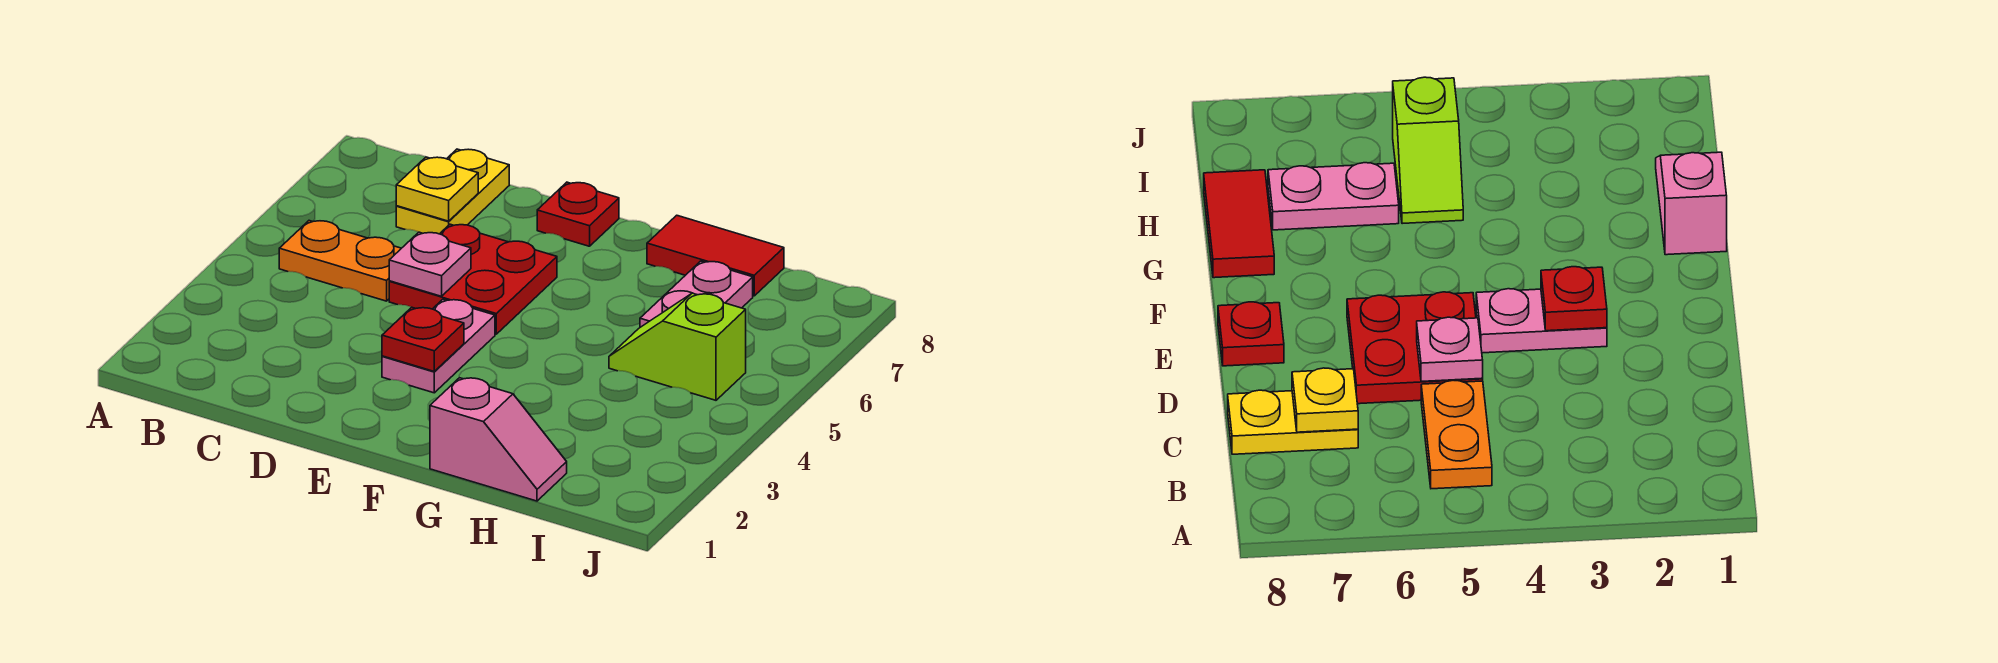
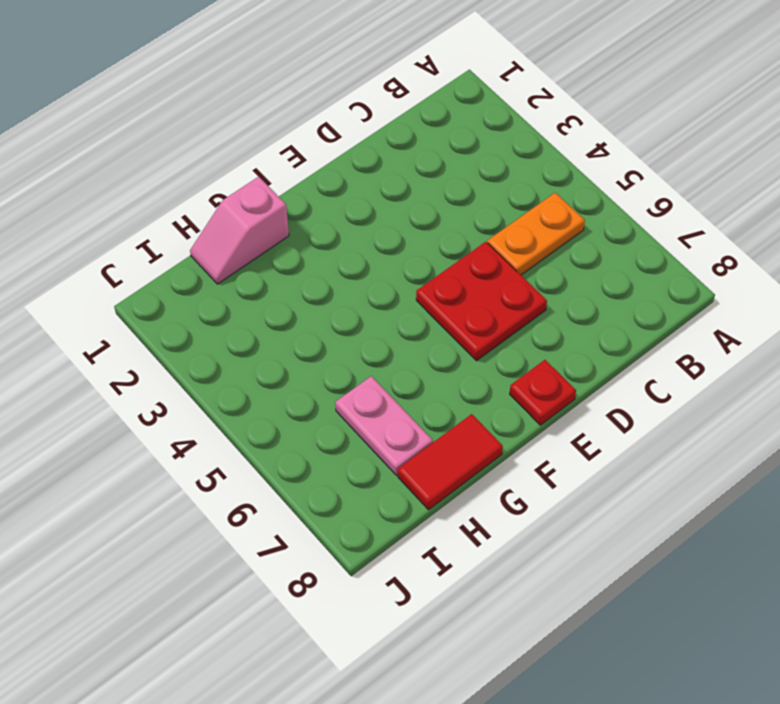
none -> yellow plate C7:C8 level 1
none -> pink plate E3:E4 level 1
none -> lime slope H5:I5 level 1 top I

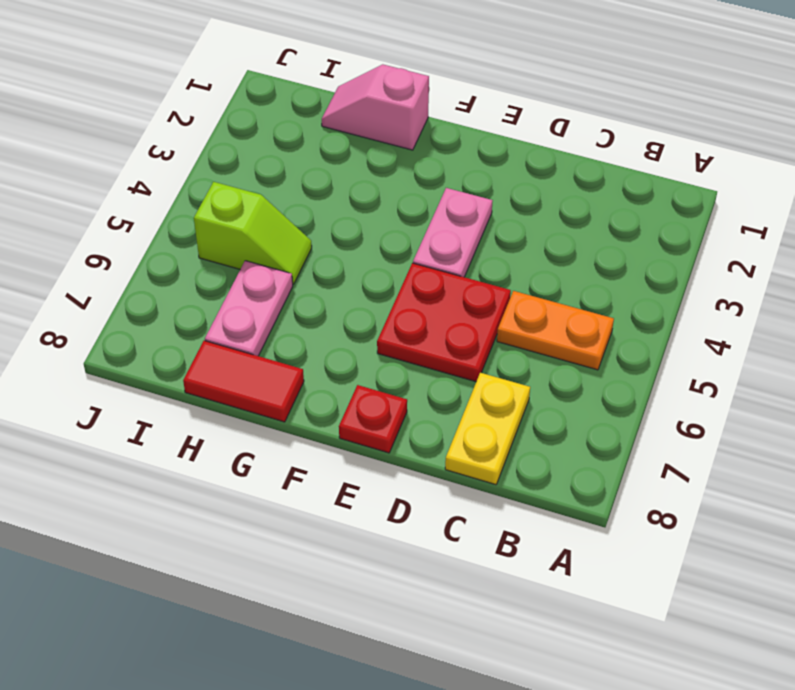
none -> yellow plate C7 level 2
none -> pink plate D5 level 2
none -> red plate E3 level 2

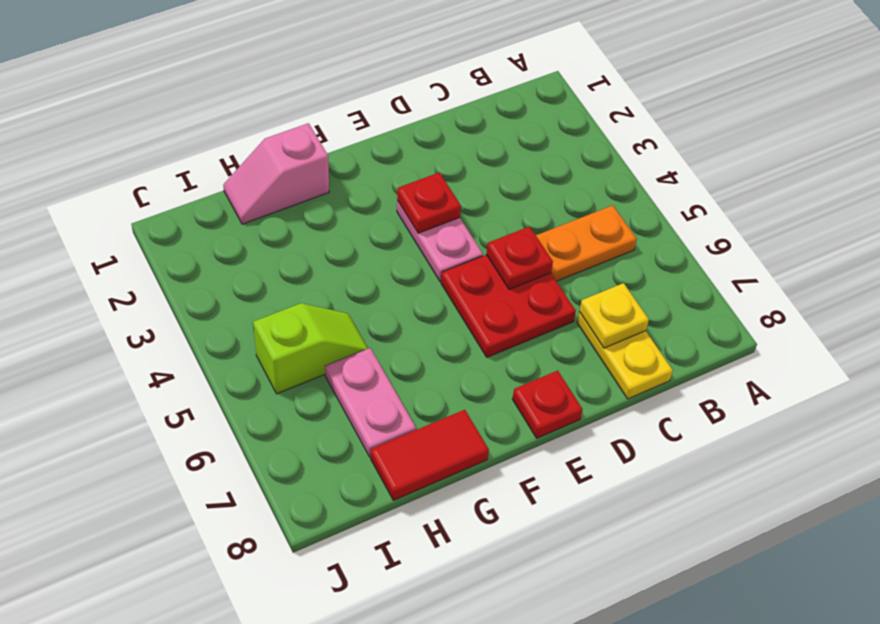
red plate D5 level 2 -> pink plate D5 level 2

